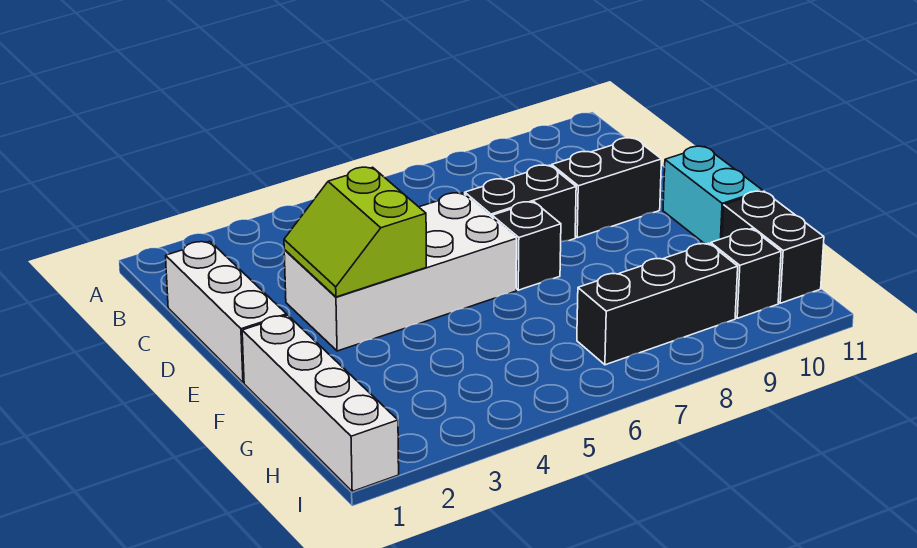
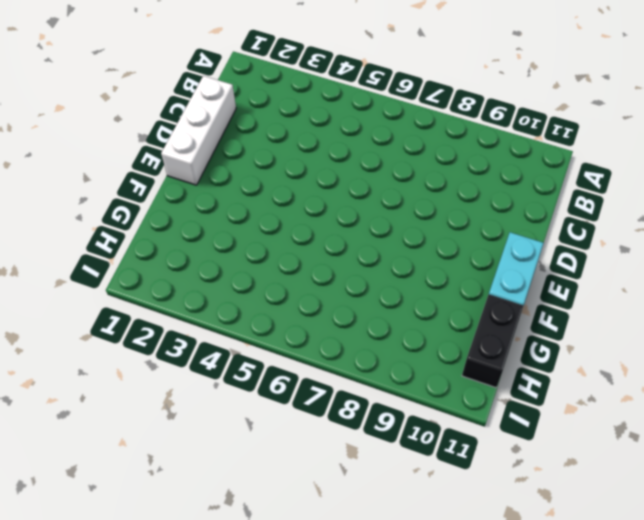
none -> white brick D3:E6 level 1
none -> black brick D7:D8 level 1

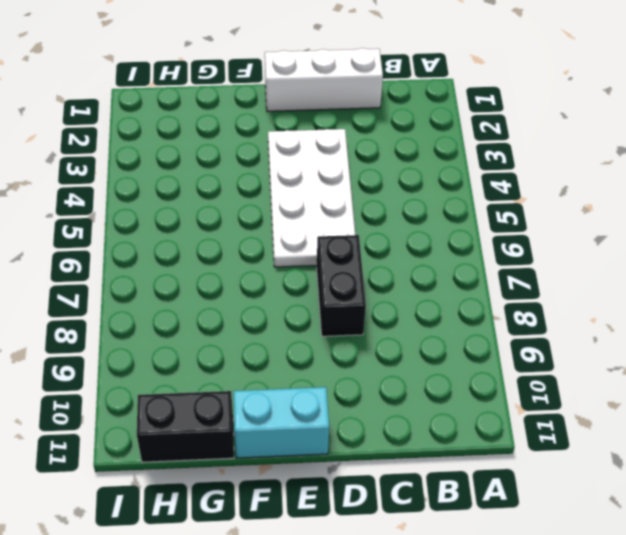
white plate D3:E6 level 1 -> white brick D3:E6 level 1
none -> black brick D9:D10 level 1
none -> black brick E7 level 1

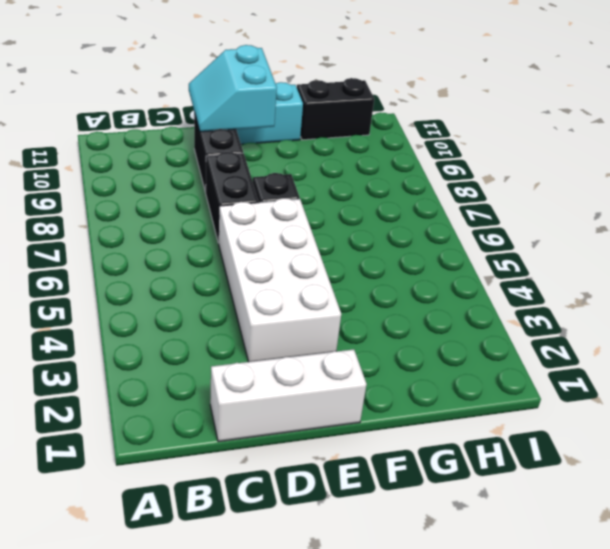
cyan slope D10:E11 level 2 top E -> none
none -> white brick F1:I1 level 1
none -> black brick H7:H9 level 1

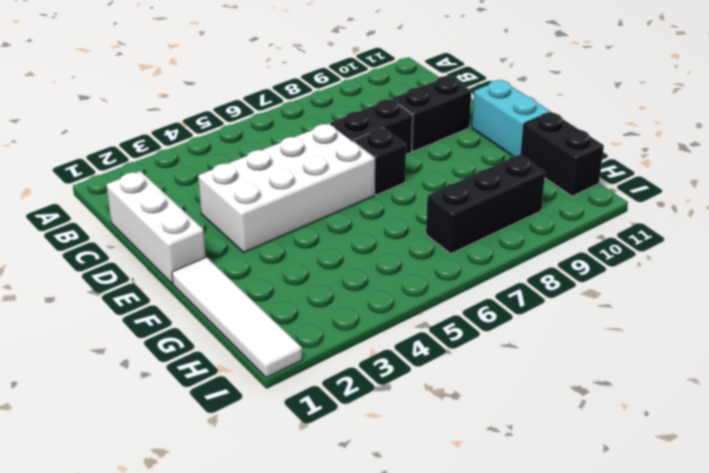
white tile F1:I1 level 1 -> white brick F1:I1 level 1
none -> black brick H10 level 1
none -> lime slope D3:E4 level 2 top 4

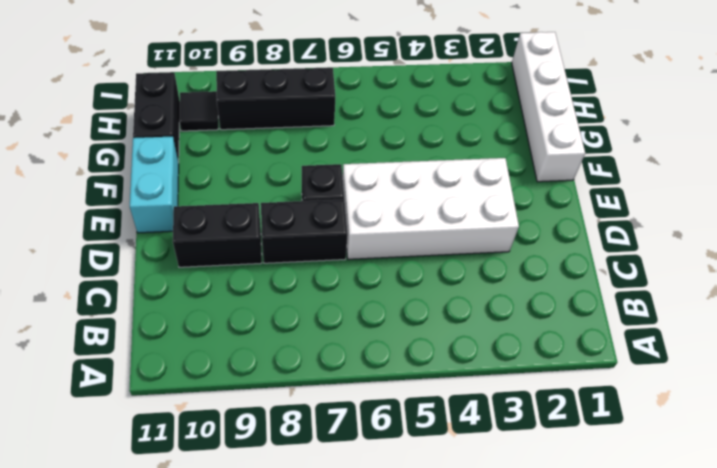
black tile H10 level 1 -> black brick H10 level 1
none -> white brick C1:E1 level 1
none -> lime slope D3:E4 level 2 top 4

